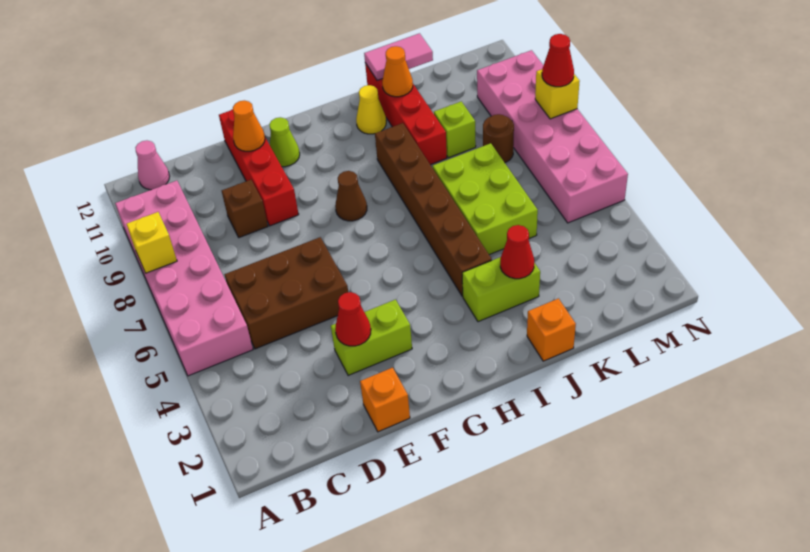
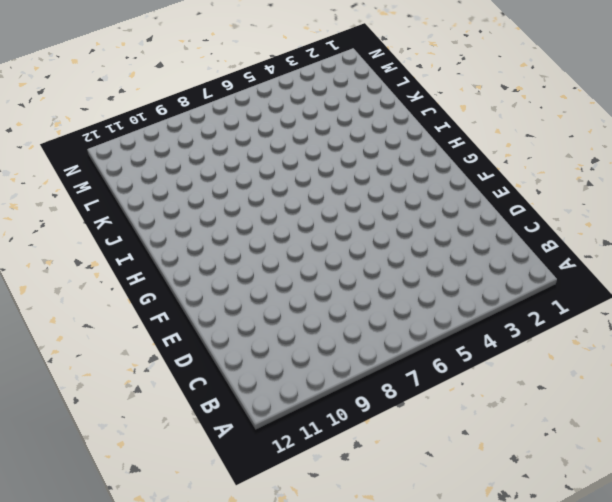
none -> pink brick A5:B10 level 1
none -> pink cone B12 level 1
none -> brown brick C5:E6 level 1

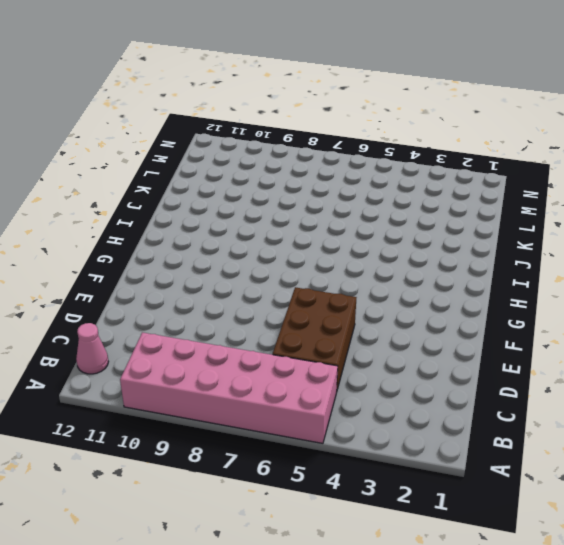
none -> brown brick D9 level 1
none -> orange brick E1 level 1
none -> lime brick E3:F3 level 1

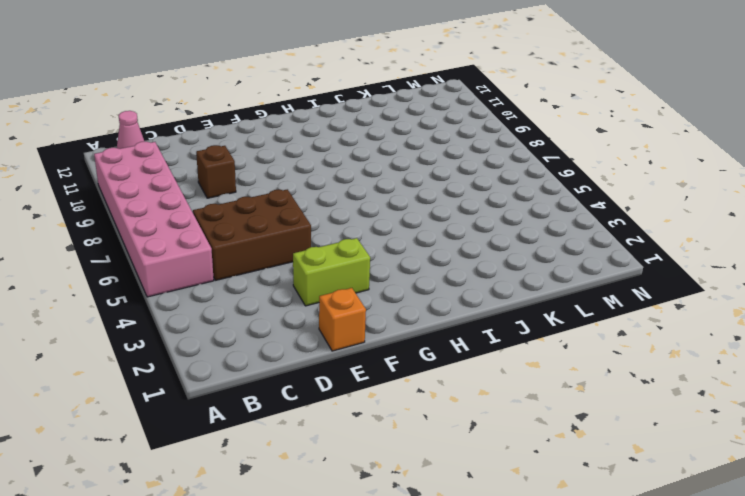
none -> red brick E9:E12 level 1
none -> lime cone F11 level 1
none -> brown cone G8 level 1

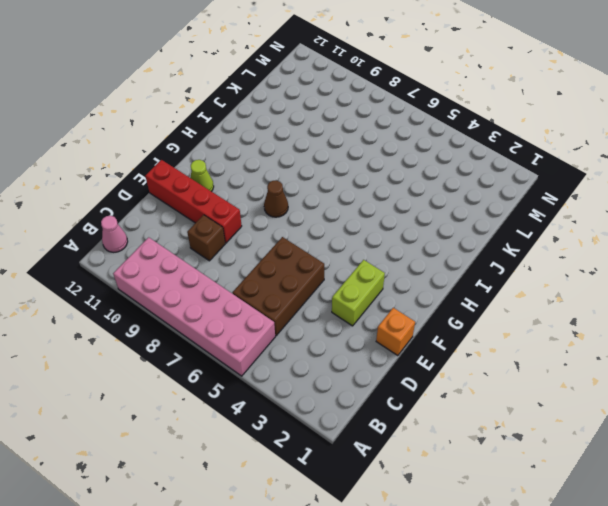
none -> lime brick I3:J3 level 1
none -> brown brick I4:I9 level 1
none -> yellow cone I11 level 1

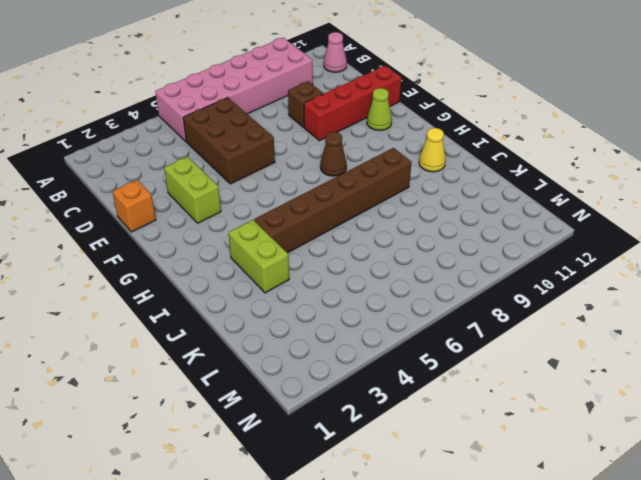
none -> orange brick J1 level 1
none -> lime brick J5:K7 level 1
none -> red brick J9:J12 level 1

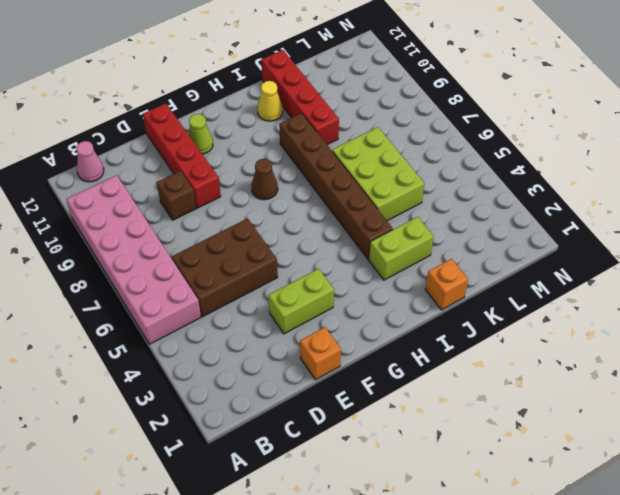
none -> lime brick K9 level 1
none -> brown round brick L8 level 1
none -> pink brick M5:N10 level 1

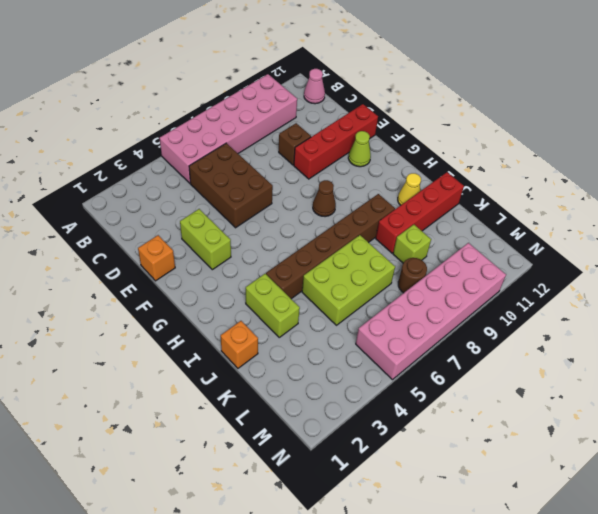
none -> yellow brick A8 level 2
none -> red cone E3 level 2
none -> orange cone E11 level 2

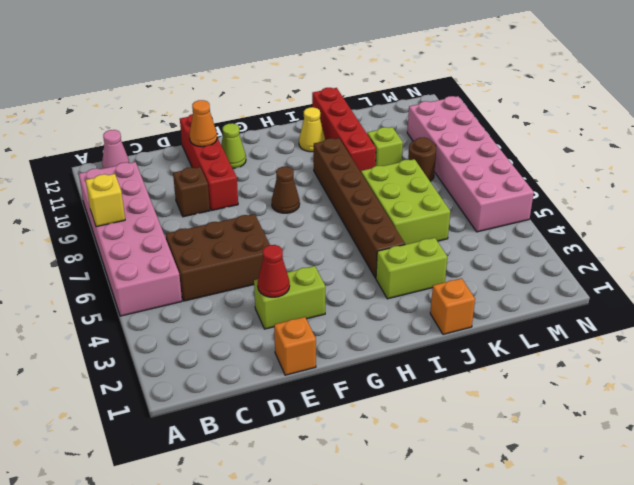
none -> red cone J3 level 2
none -> orange cone J11 level 2
none -> pink tile J12:K12 level 2

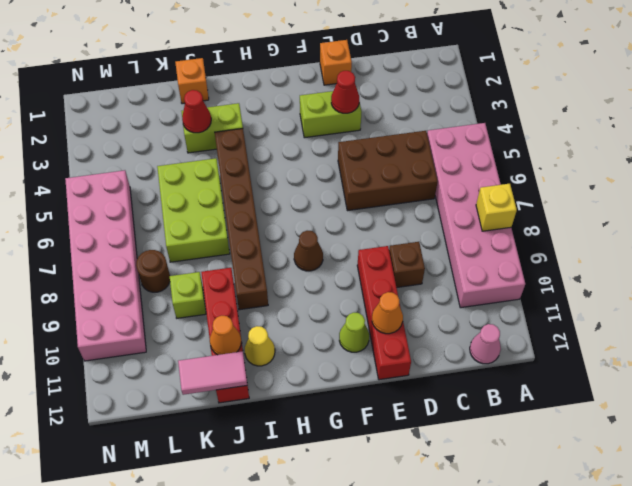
none -> yellow brick N8 level 2
none -> red cone N8 level 3

